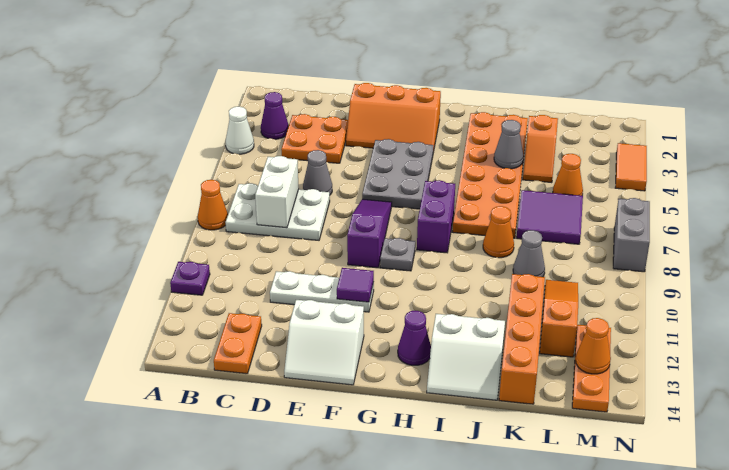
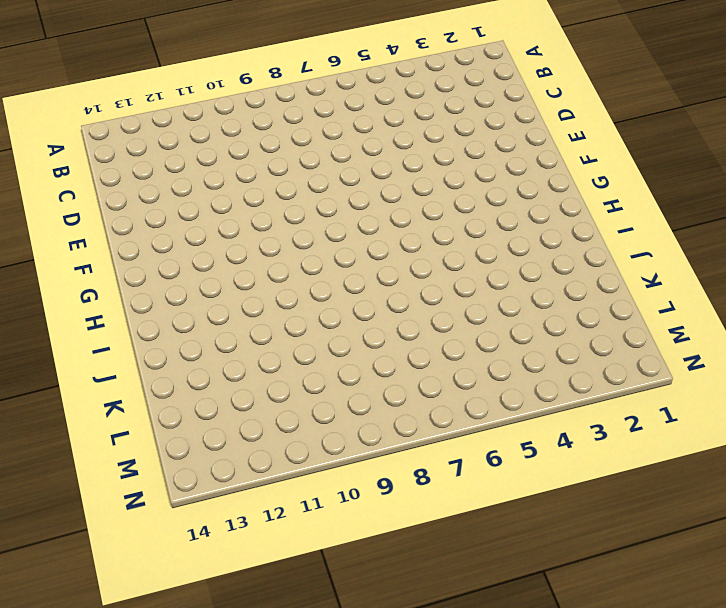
none -> white cone A4 level 1
none -> orange cone A8 level 1
none -> purple plate A11 level 1
none -> purple cone B3 level 1

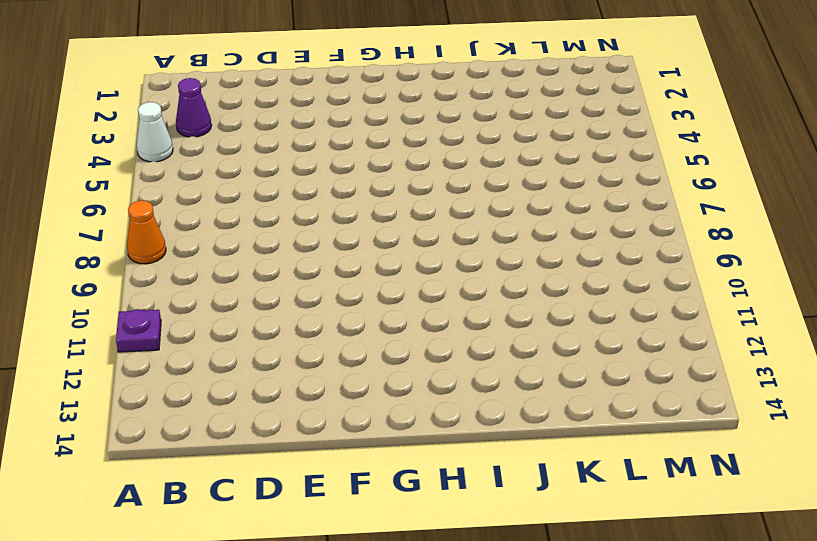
none -> white plate B7:D8 level 1
none -> orange plate C3:D4 level 1
none -> orange plate C13:C14 level 1
none -> grey cone D6 level 1

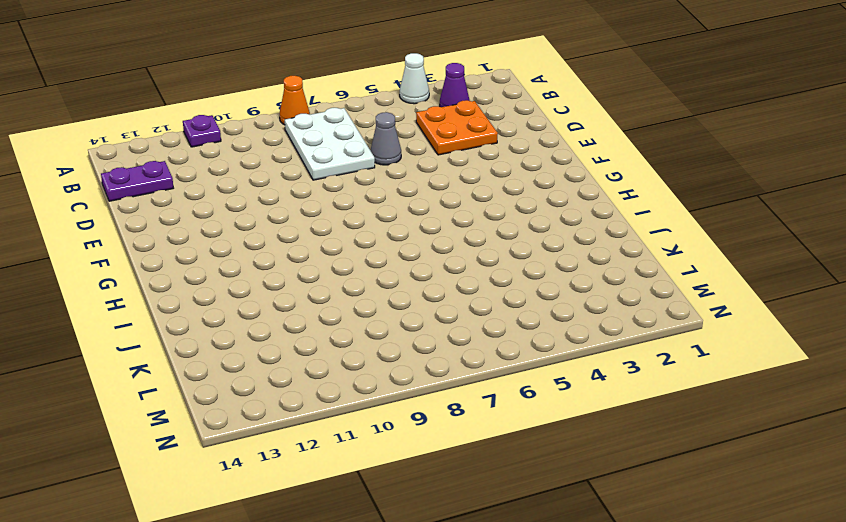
purple plate C13:C14 level 1 -> orange plate C13:C14 level 1
none -> white plate D11:F11 level 1
none -> orange slope E2:G3 level 1 top 2
none -> white slope E13:F14 level 1 top 13
none -> grey plate F4:G6 level 1

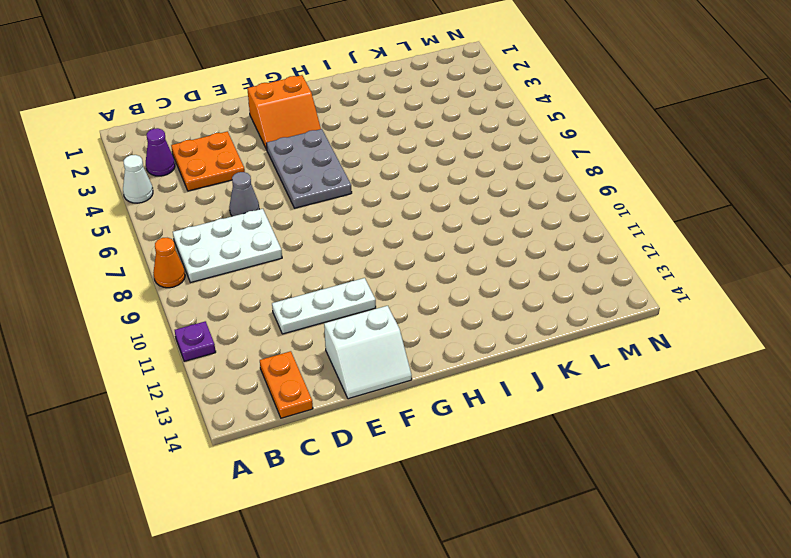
orange slope F2:G3 level 1 top 2 -> orange slope E2:G3 level 1 top 2
none -> purple slope F7:F9 level 1 top 9
none -> grey plate G9 level 1
none -> purple brick H7:H8 level 1
none -> purple cone H13 level 1

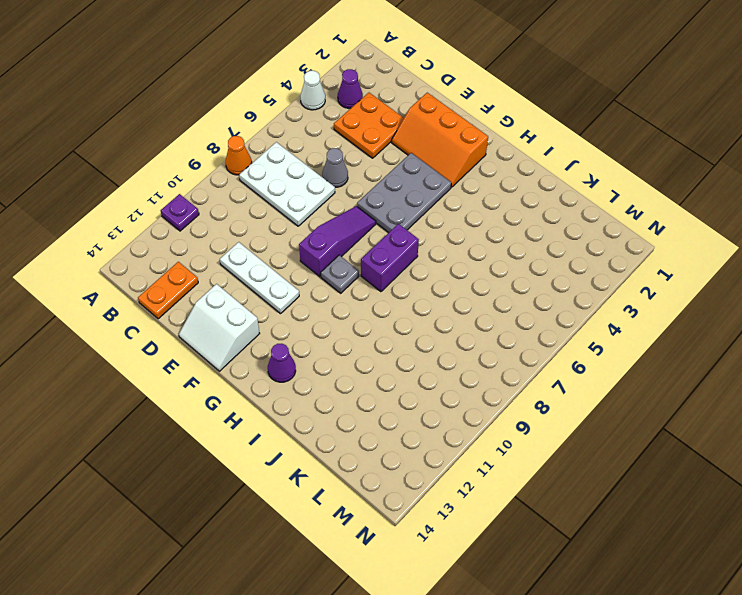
none -> orange plate I2:J7 level 1
none -> white slope I13:J14 level 1 top 13
none -> orange cone J8 level 1
none -> orange slope K3:K4 level 1 top 3

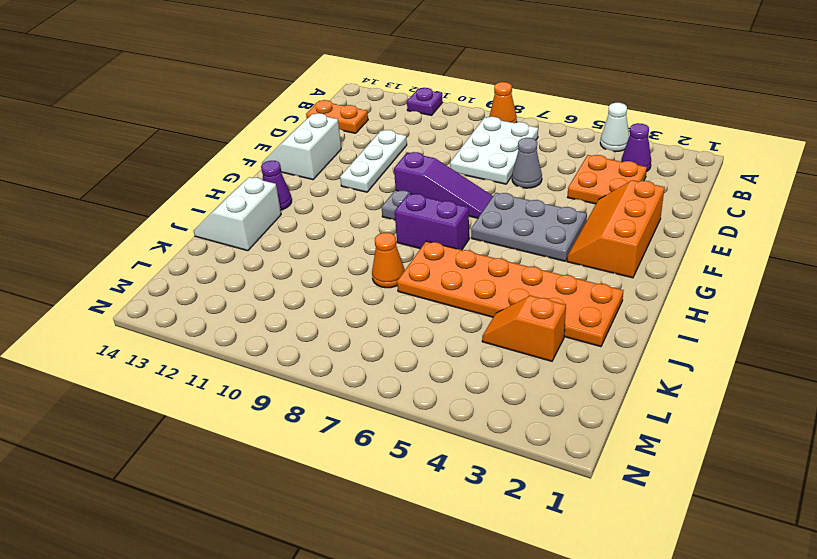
none -> purple tile K6:L7 level 1
none -> grey cone K9 level 1
none -> orange brick K11:K14 level 1
none -> orange cone L5 level 1

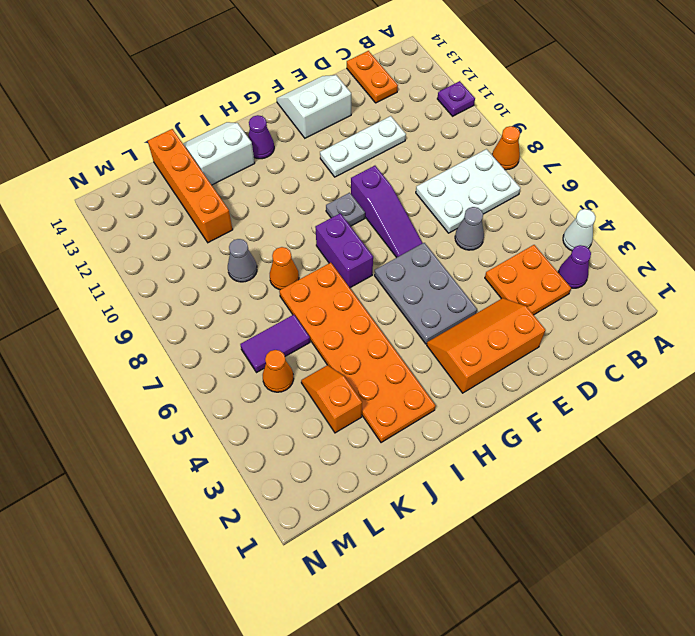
purple tile K6:L6 level 1 -> purple tile K6:L7 level 1
none -> orange slope L10:L12 level 1 top 12
none -> orange plate M12:M14 level 1
none -> orange tile N3:N4 level 1
none -> grey brick N7:N8 level 1

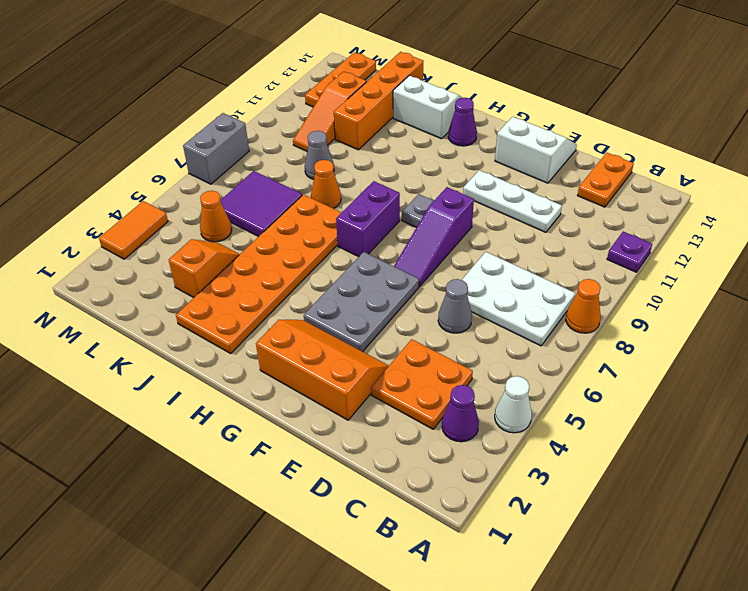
none -> white brick C7:C8 level 2
none -> purple tile F11 level 2
none -> grey cone J4 level 2
none -> orange cone M13 level 2

